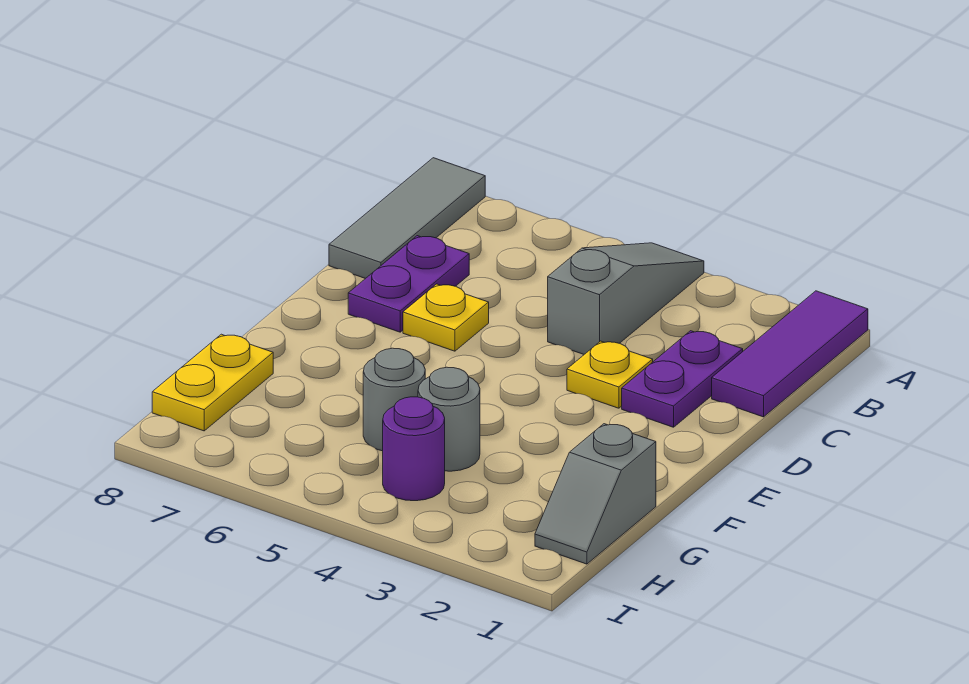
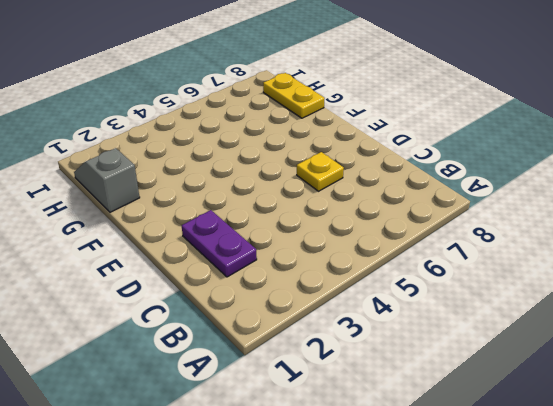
none -> purple tile A1:C1 level 1
none -> grey slope A4:C4 level 1 top C
none -> grey tile A8:C8 level 1

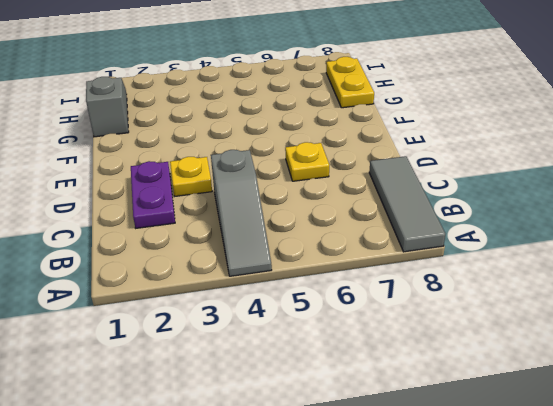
none -> purple tile A1:C1 level 1
none -> purple plate C7:D7 level 1
none -> grey round brick G4 level 1

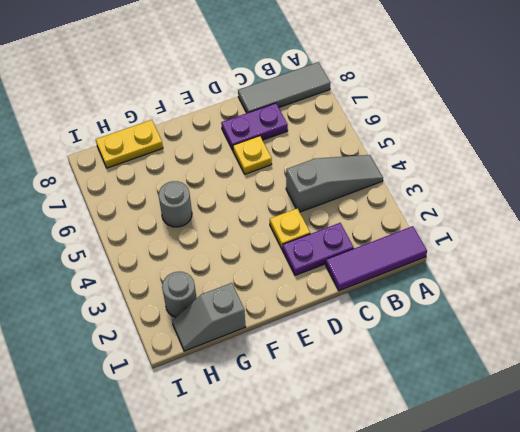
grey round brick H2 level 1 -> grey round brick G4 level 1
none -> purple round brick H4 level 1

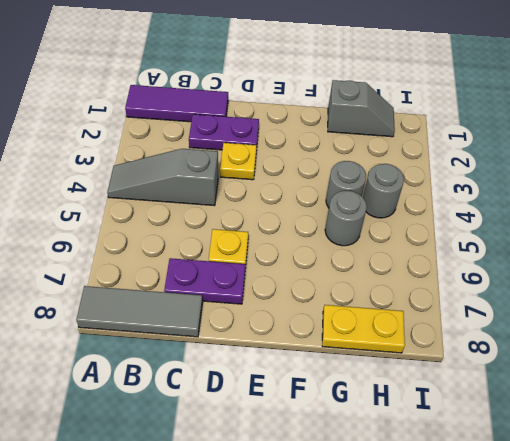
grey round brick H4 level 1 -> purple round brick H4 level 1

